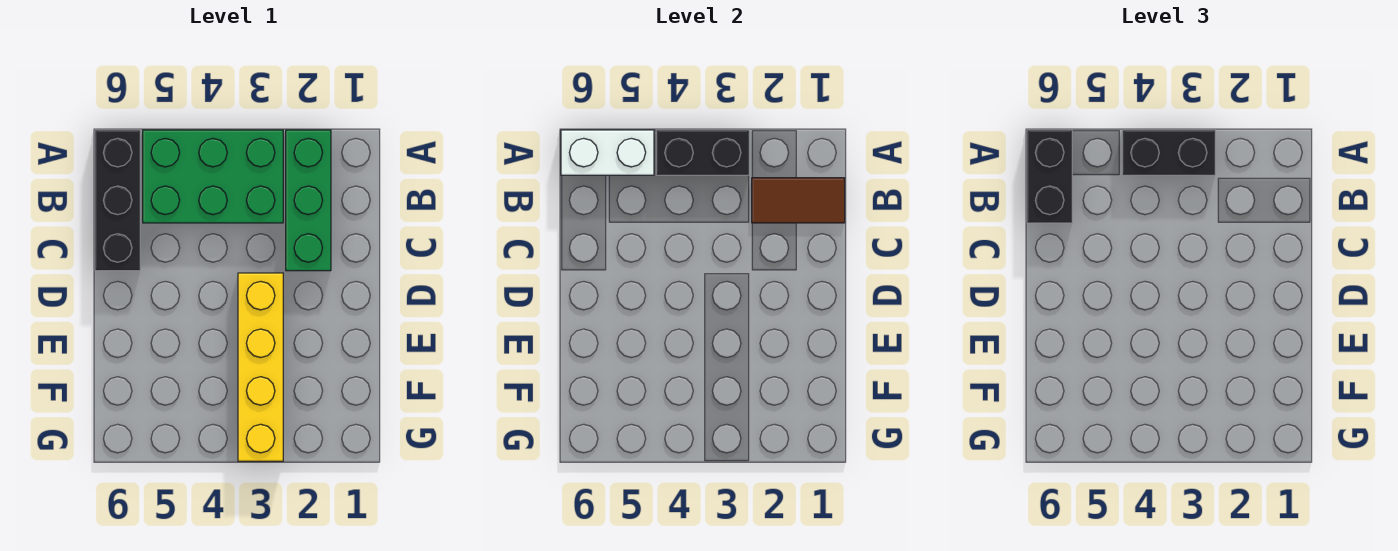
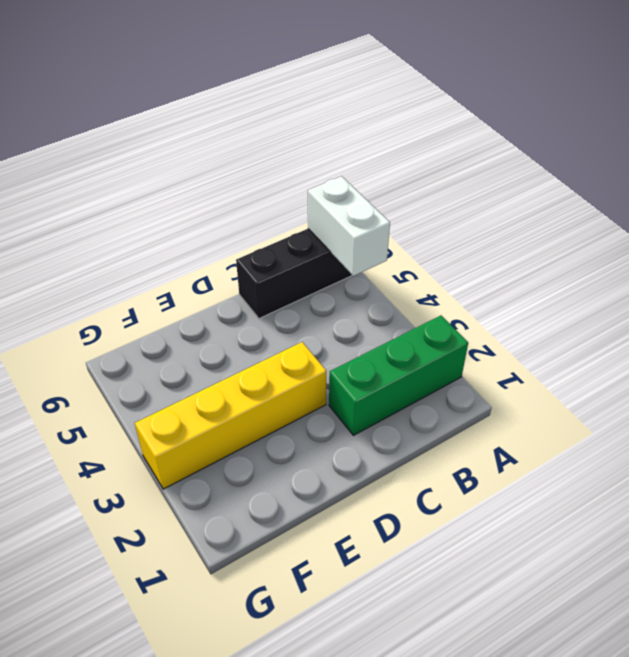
none -> green brick A3:B5 level 1
none -> black brick A3:A4 level 2

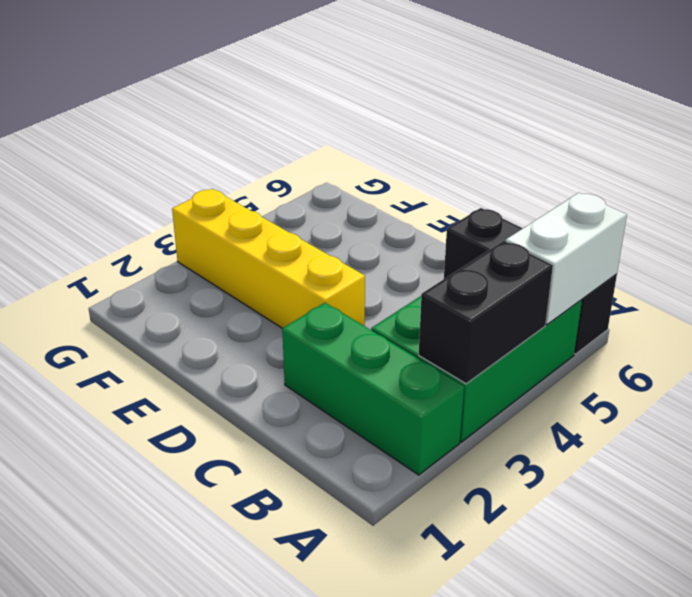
none -> brown tile B1:B2 level 2
none -> black brick A3:A4 level 3

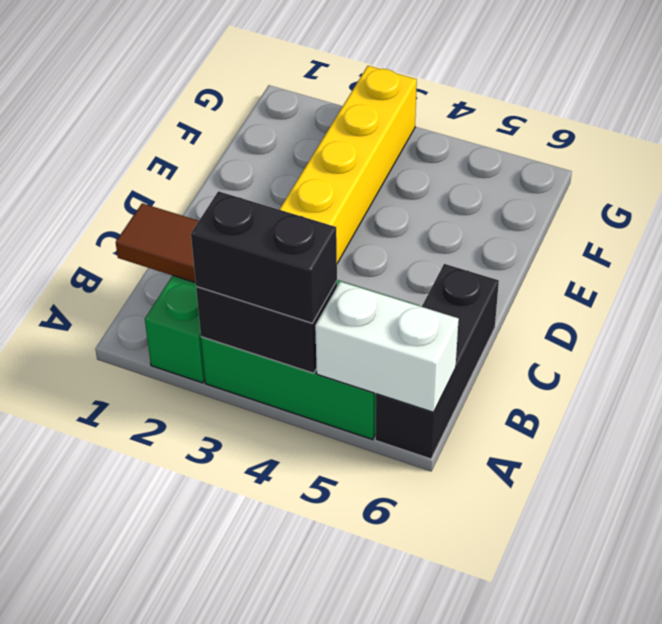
none -> black brick A6:B6 level 3

